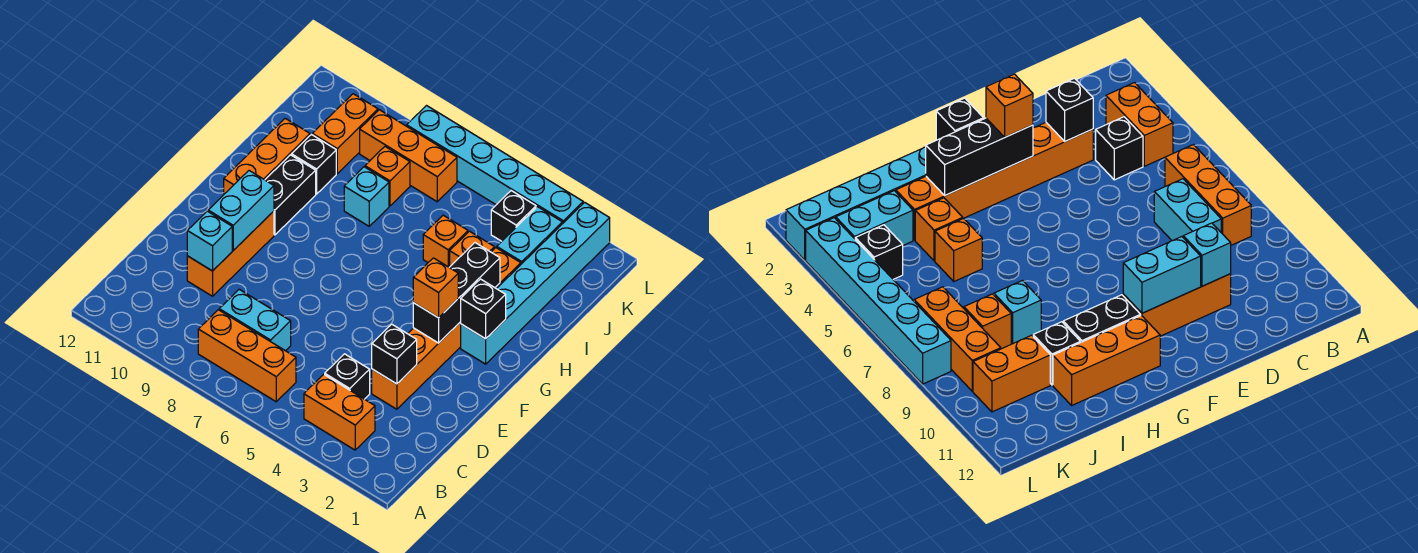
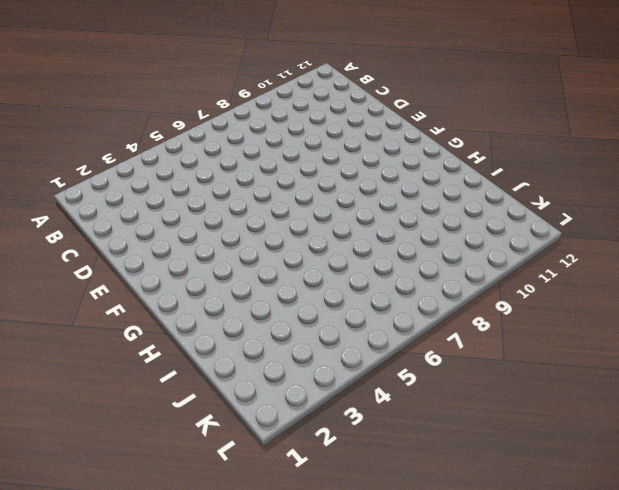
none -> orange brick B3:B4 level 1
none -> orange brick B6:B8 level 1
none -> black brick C4 level 1

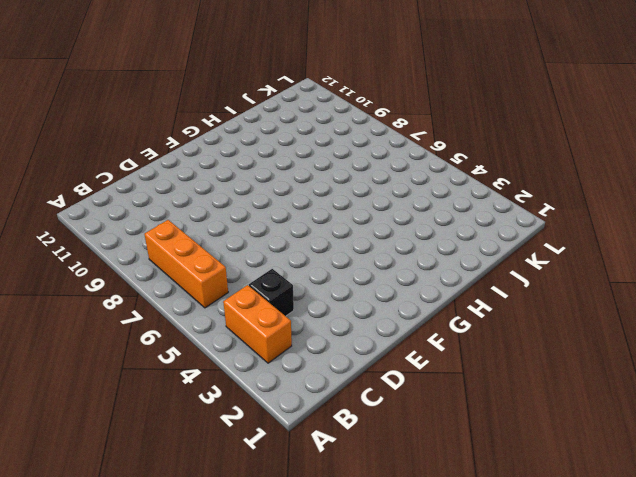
none -> cyan brick C7:C8 level 1
none -> orange brick D3:I3 level 1
none -> orange brick D10:F10 level 1

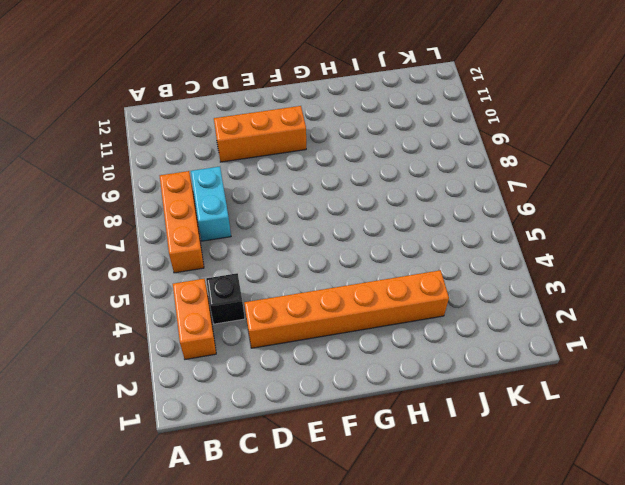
none -> cyan brick G2:L2 level 1
none -> black brick G10:H10 level 1
none -> orange brick G11:I11 level 1

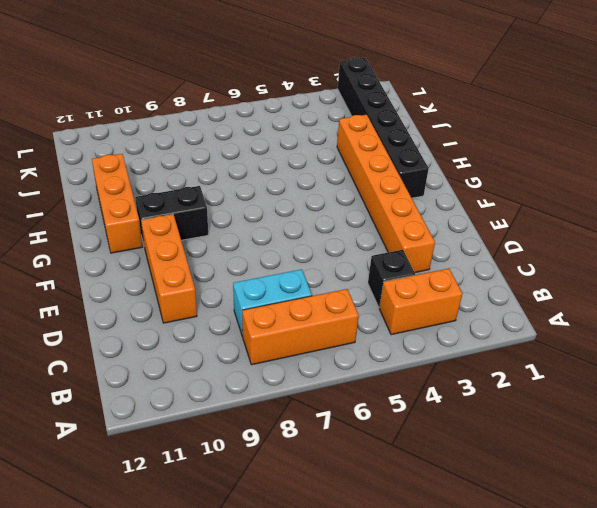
black brick G2:L2 level 1 -> cyan brick G2:L2 level 1
black brick G9:G10 level 1 -> black brick G10:H10 level 1
none -> orange brick I4 level 1
none -> orange brick I5 level 1
none -> cyan brick I8 level 1

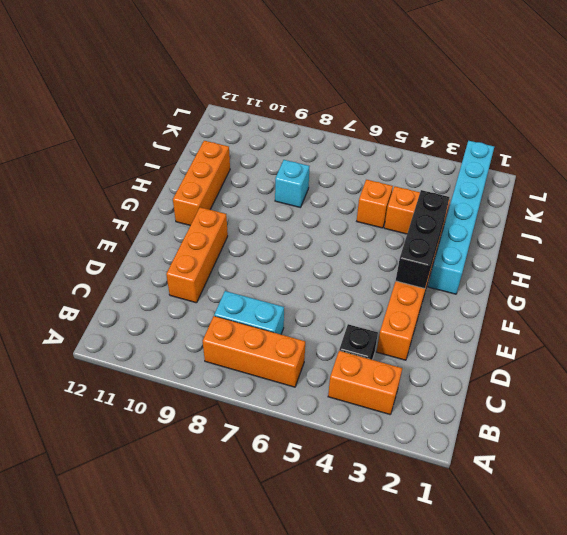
none -> black brick G10:H10 level 1
none -> black brick I10 level 1
none -> cyan brick J3:K3 level 1

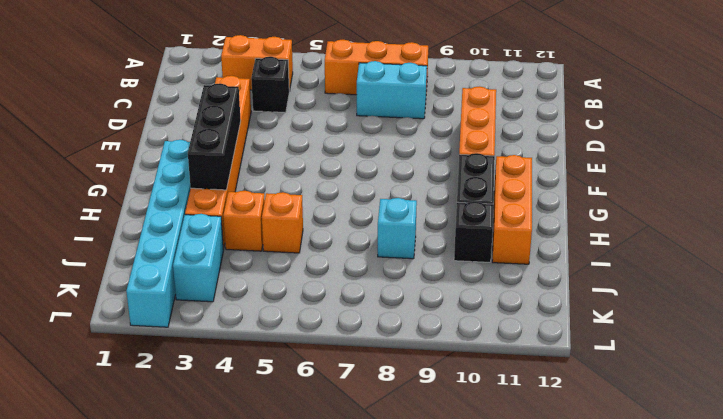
none -> orange brick J8 level 1
none -> orange brick J10:K10 level 1
none -> black brick K4 level 1

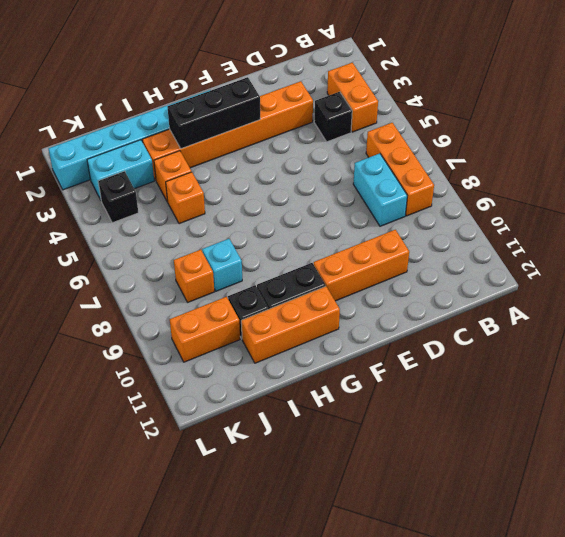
none -> orange brick K7:K9 level 1
none -> cyan brick L3:L8 level 1
none -> black brick D3 level 2

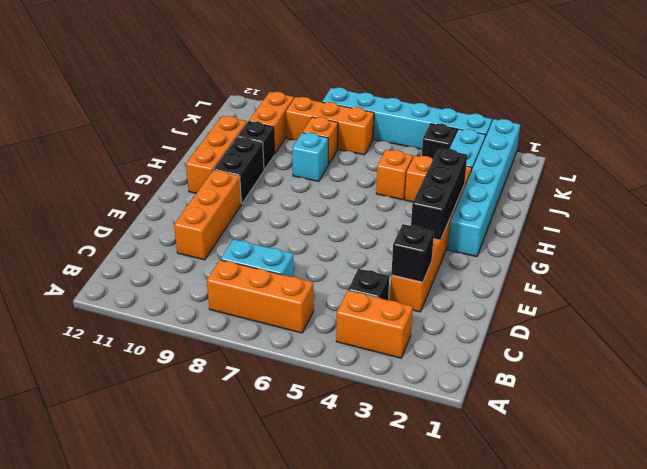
none -> cyan brick D10 level 2
none -> cyan brick E10:F10 level 2
none -> black brick G2 level 2

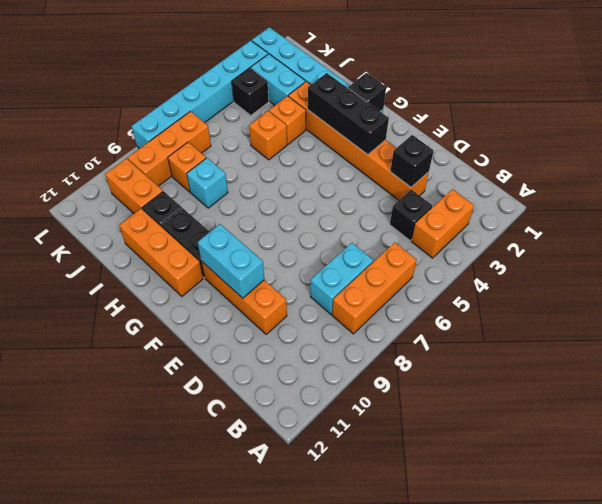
none -> cyan brick D10 level 2
none -> orange brick F3 level 3

